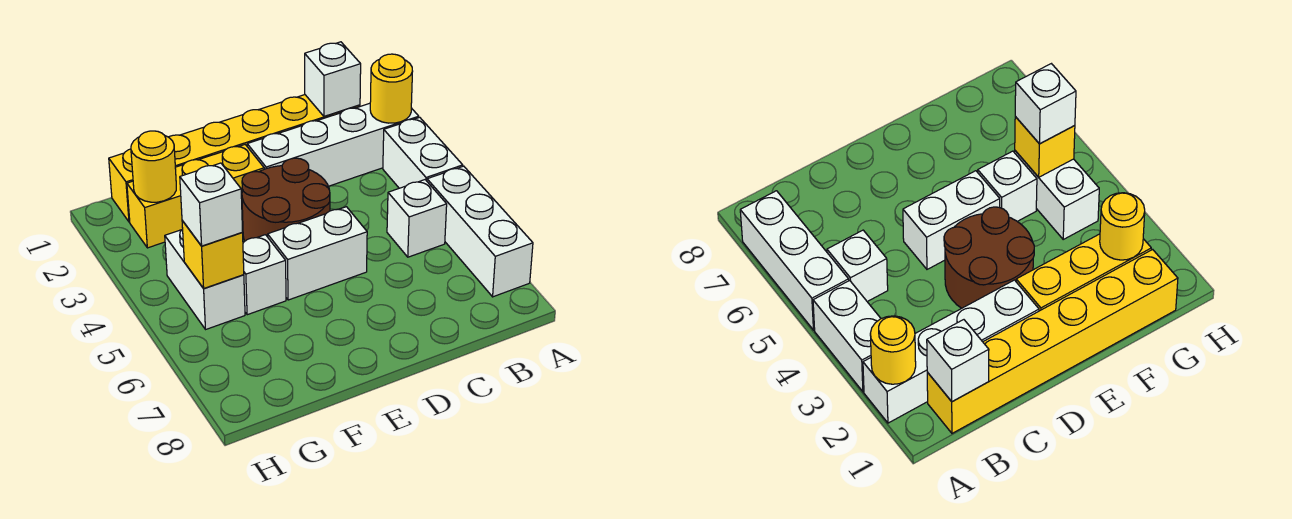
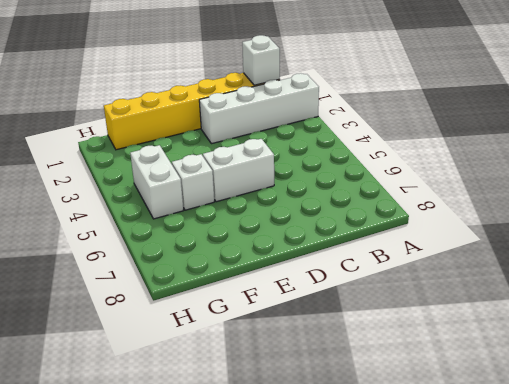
none -> white brick A3:A4 level 1
none -> white brick A5:A7 level 1
none -> white brick B5 level 1

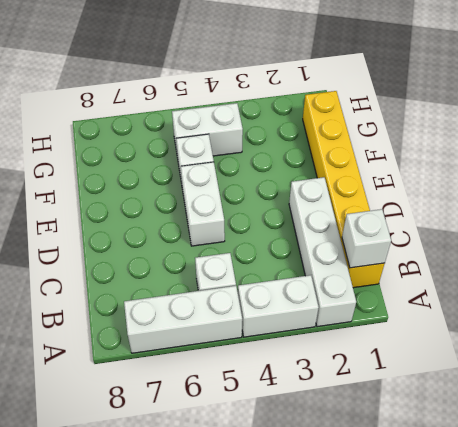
none -> brown round brick D3:E4 level 1
none -> yellow brick E2:G2 level 1
none -> yellow round brick A2 level 2

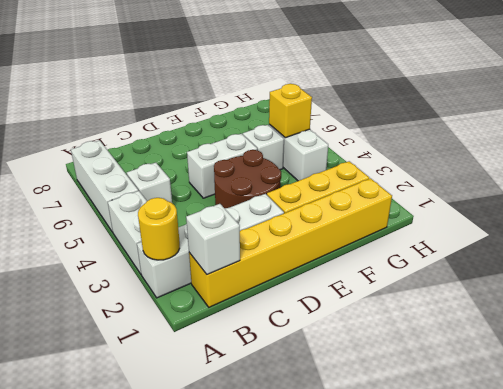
none -> yellow round brick G2 level 2
none -> white brick G5 level 3

